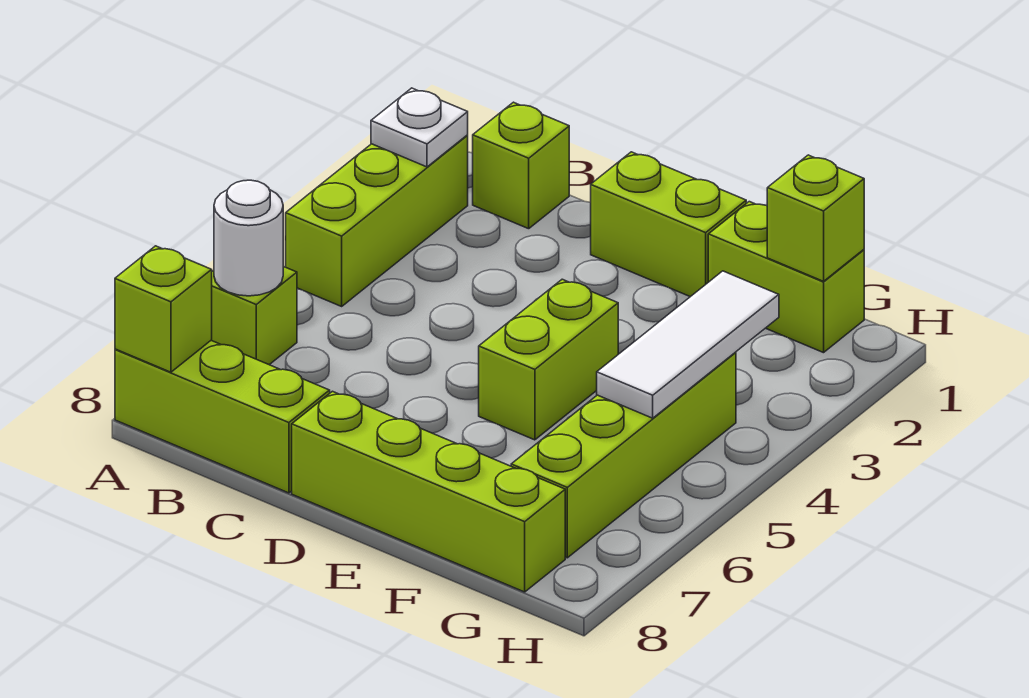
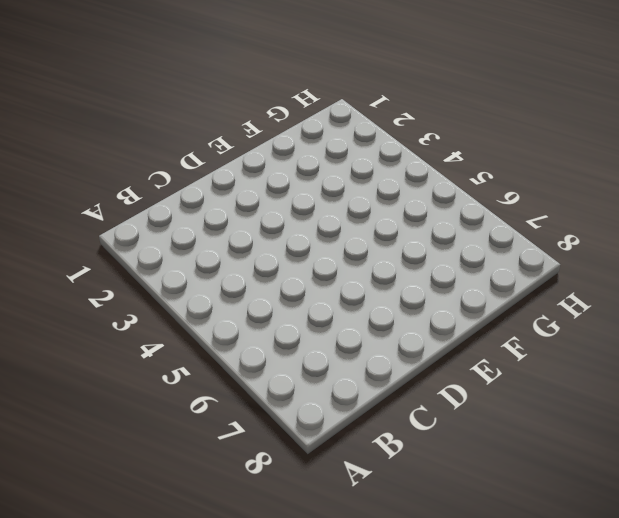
none -> lime brick A2:A4 level 1
none -> lime brick A6 level 1
none -> lime brick A8:C8 level 1

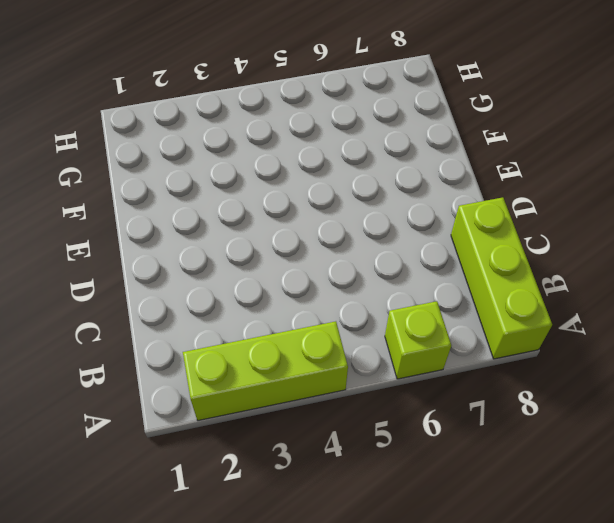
none -> lime brick B1 level 1
none -> lime brick D1:E1 level 1
none -> lime brick D8:G8 level 1

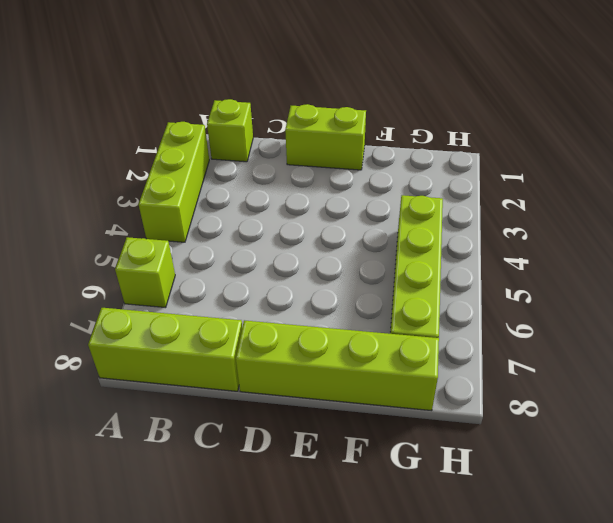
none -> lime brick E4:E5 level 1
none -> lime brick F1:G1 level 1
none -> white plate A2 level 2

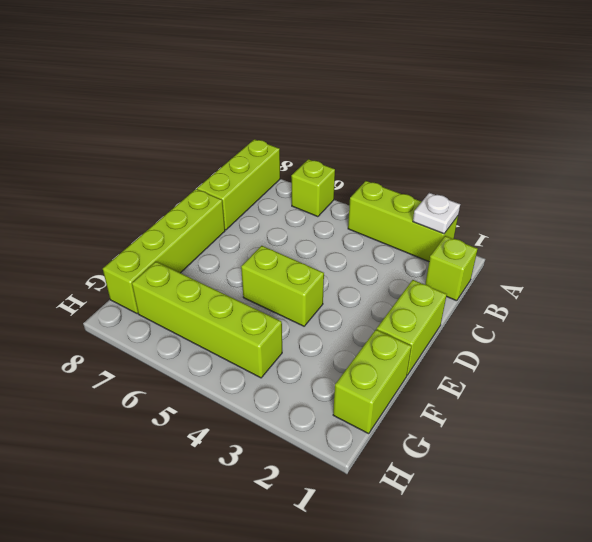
none -> white round brick A6 level 2
none -> lime brick A8 level 2
none -> lime brick G1 level 2

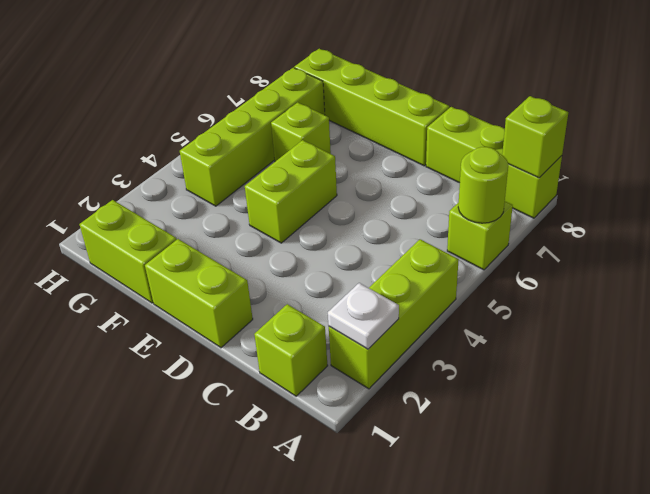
lime round brick A6 level 2 -> white round brick A6 level 2
lime brick F6 level 1 -> lime brick G1 level 2
none -> white tile G3:G5 level 2

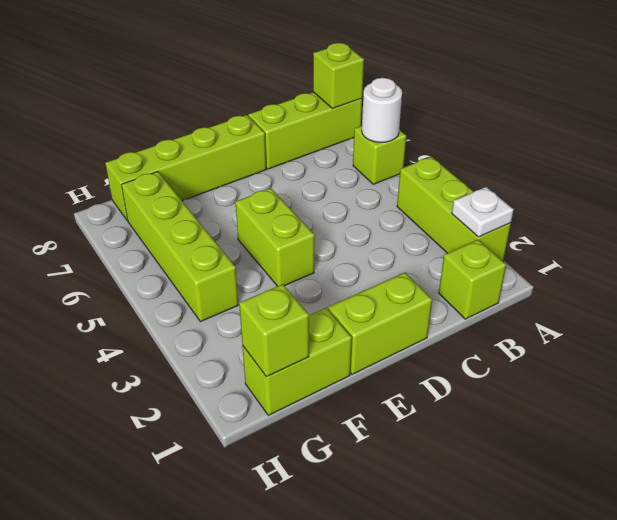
none -> white tile G3:G5 level 2

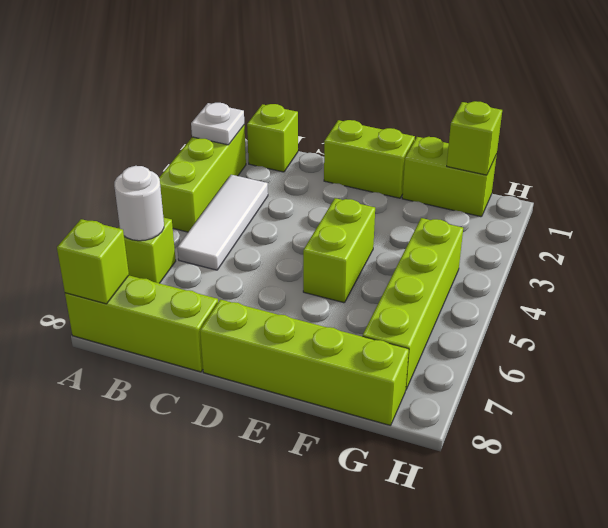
white tile B3:B5 level 1 -> white tile G3:G5 level 2

